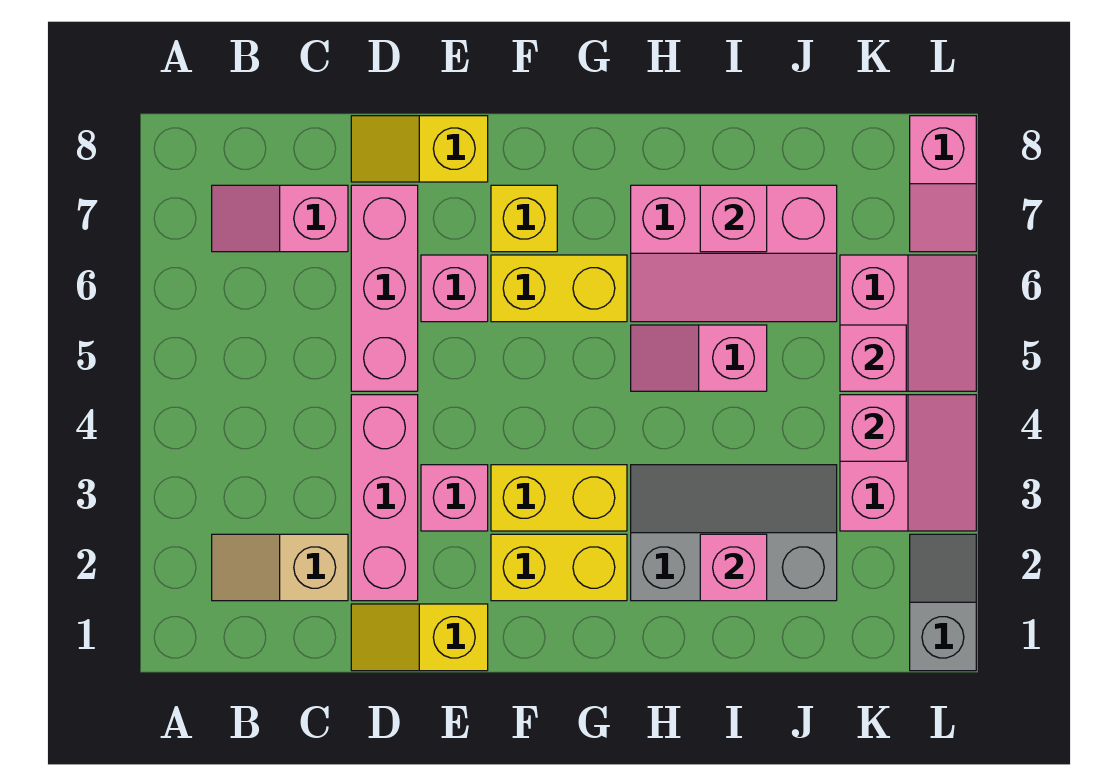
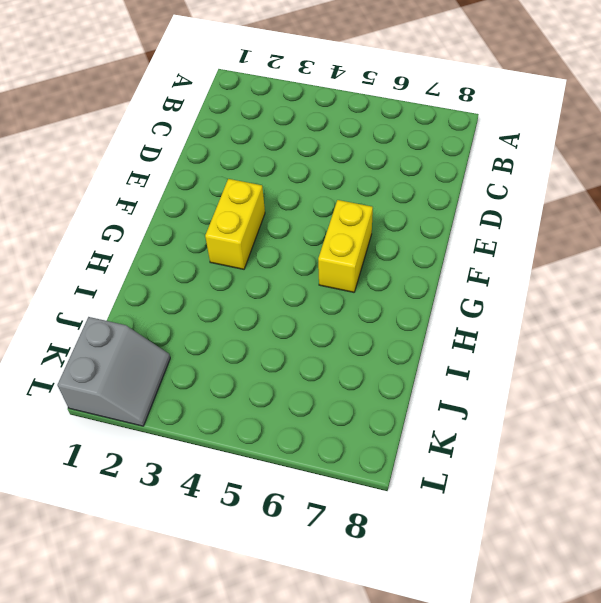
grey slope K1:L2 level 1 top 1 -> grey slope L1:L2 level 1 top 1
none -> tan slope B2:C2 level 1 top C
none -> pink slope B7:C7 level 1 top C
none -> yellow slope D1:E1 level 1 top E

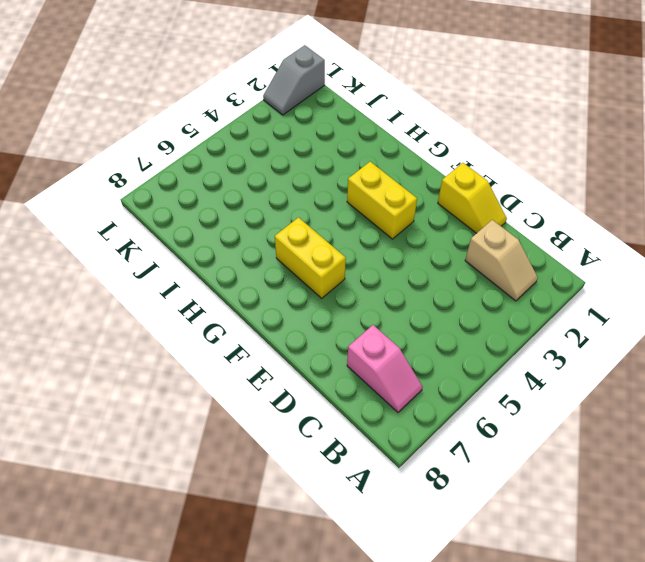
none -> pink brick D2:D4 level 1
none -> pink brick D5:D7 level 1
none -> yellow slope D8:E8 level 1 top E

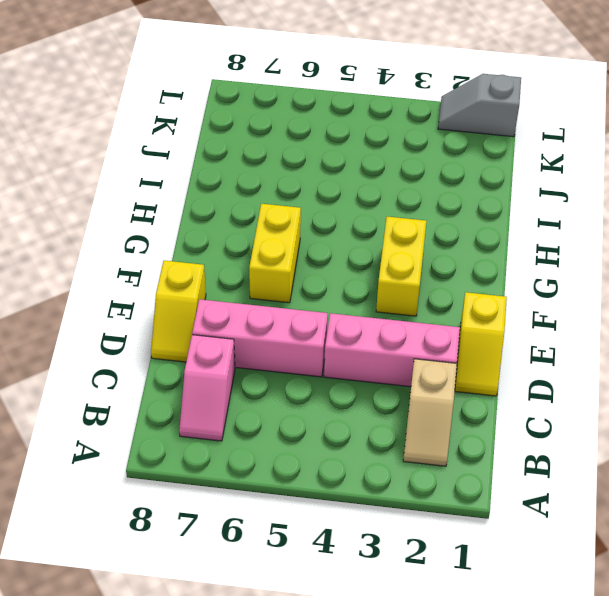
none -> pink brick E3 level 1
none -> pink brick E6 level 1
none -> yellow brick F2:G2 level 1

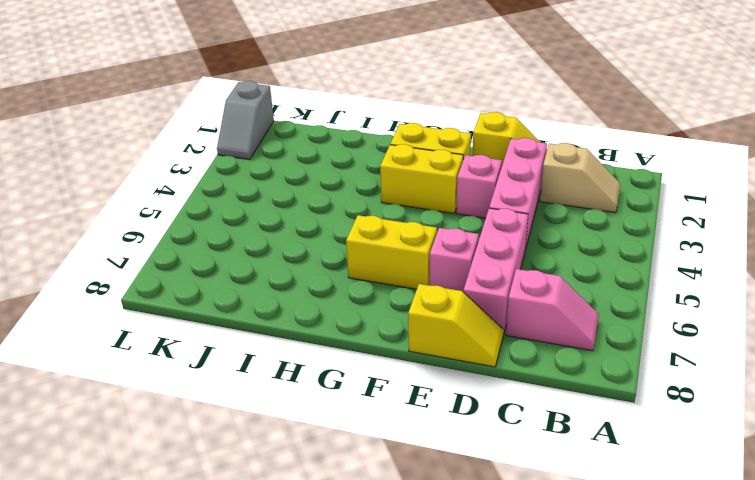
none -> yellow brick F7 level 1
none -> grey slope H2:J3 level 1 top 2
none -> pink slope H5:I5 level 1 top I

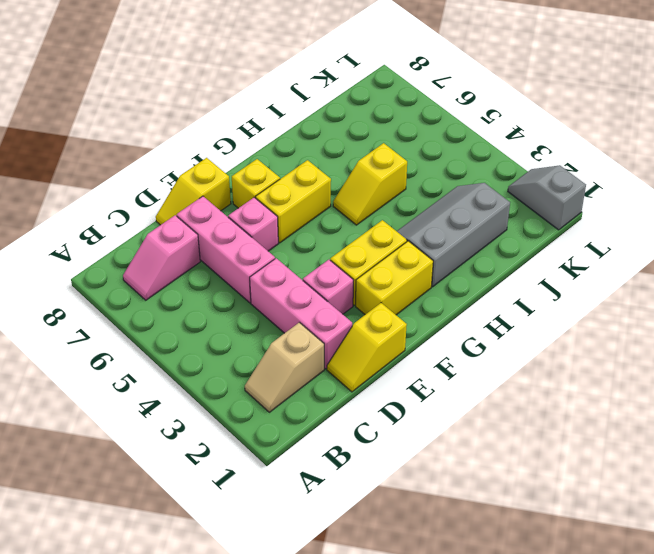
yellow slope H5:I5 level 1 top I -> pink slope H5:I5 level 1 top I
none -> pink slope H6:J7 level 1 top 7
none -> pink slope K3:L4 level 1 top K
none -> pink slope K5:L6 level 1 top K

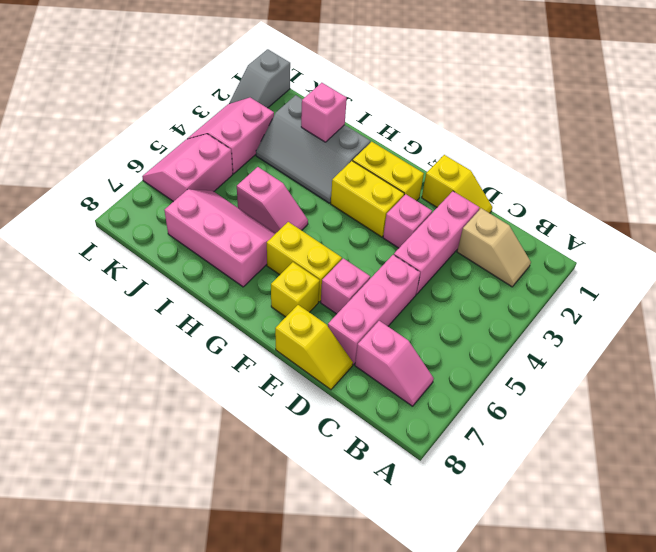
none -> pink slope L7:L8 level 1 top 8
none -> pink brick I7 level 2
none -> pink brick K4 level 2

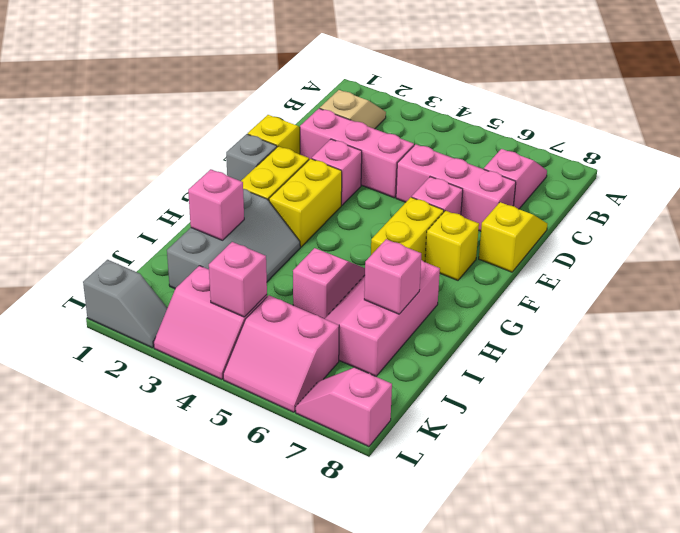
grey brick F1 level 1 -> none
none -> pink brick K5 level 2

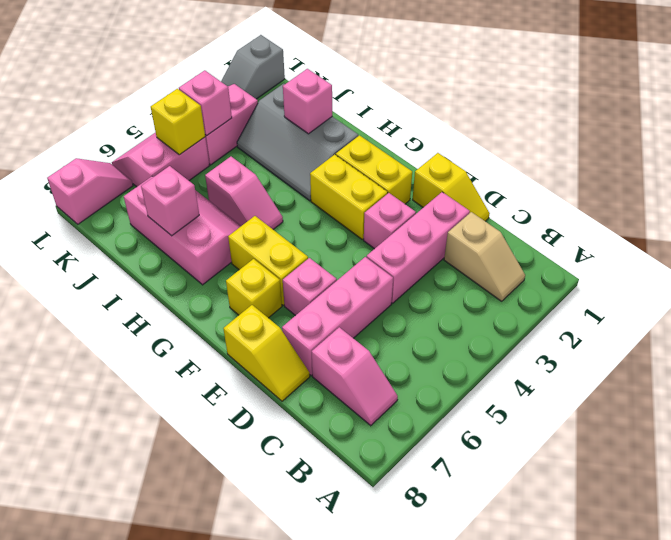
yellow brick K5 level 2 -> pink brick K5 level 2

